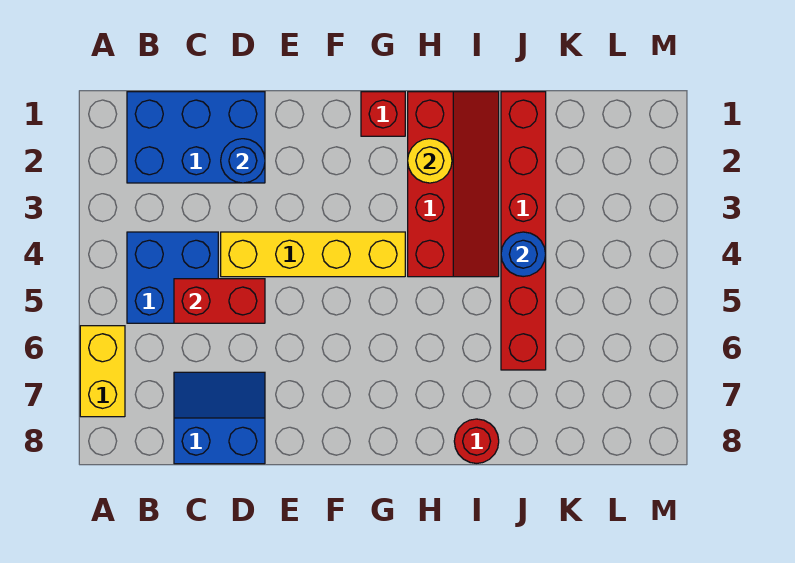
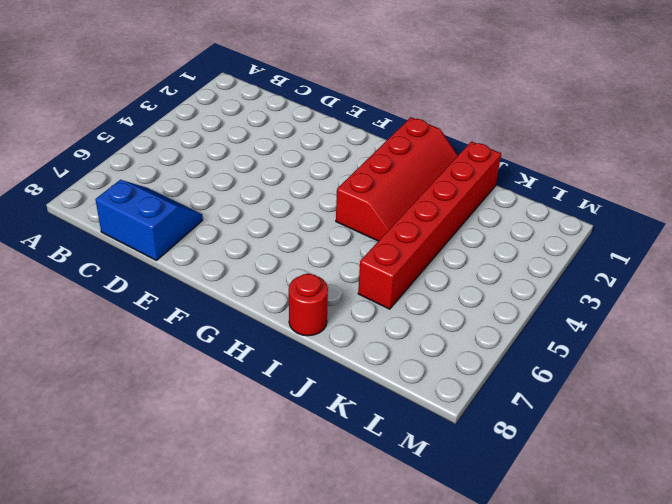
none -> yellow brick A6:A7 level 1
none -> blue brick B1:D2 level 1
none -> blue brick B4:C5 level 1

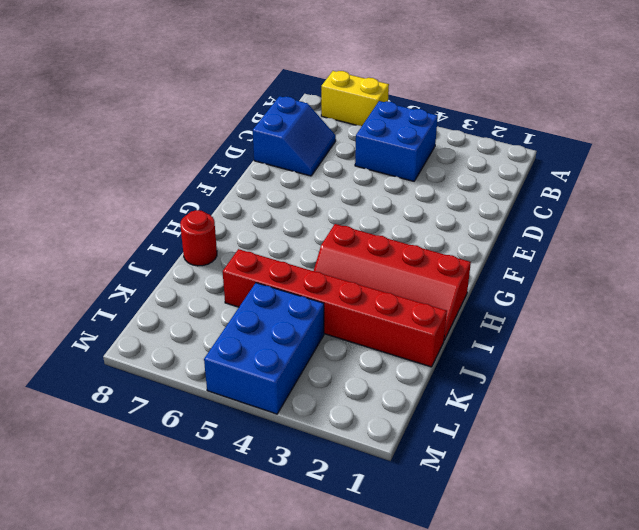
blue brick K4:M5 level 1 -> blue brick B1:D2 level 1
none -> yellow brick D4:G4 level 1
none -> red brick G1 level 1
none -> red brick C5:D5 level 2

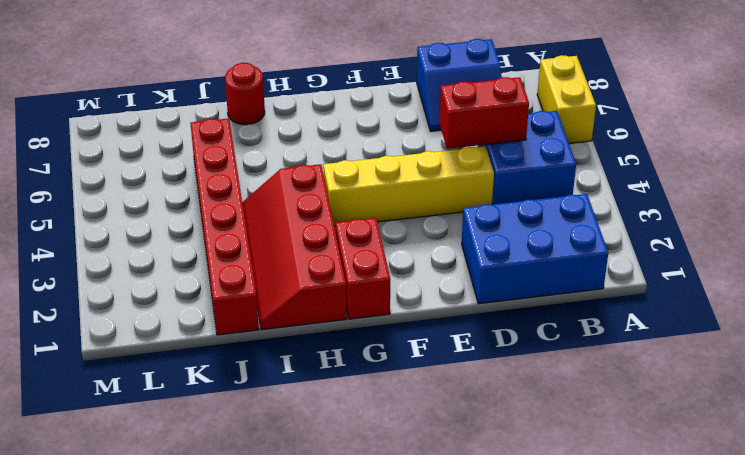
red brick G1:G2 level 1 -> red brick G1 level 1
none -> blue round brick D2 level 2
none -> yellow round brick H2 level 2
none -> blue round brick J4 level 2

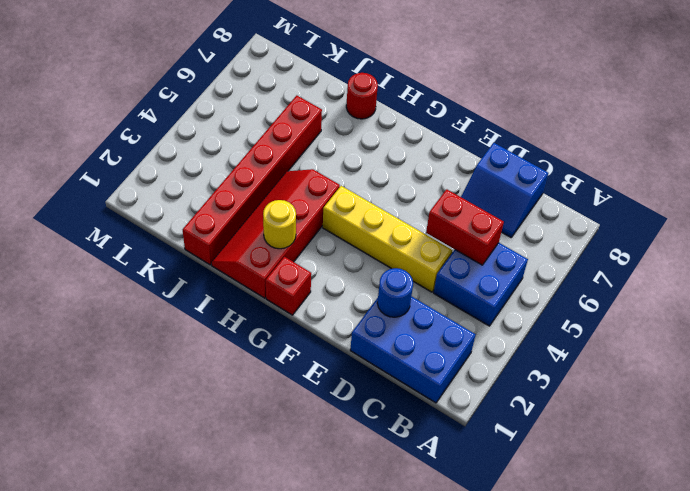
none -> yellow brick A6:A7 level 1
none -> blue round brick J4 level 2

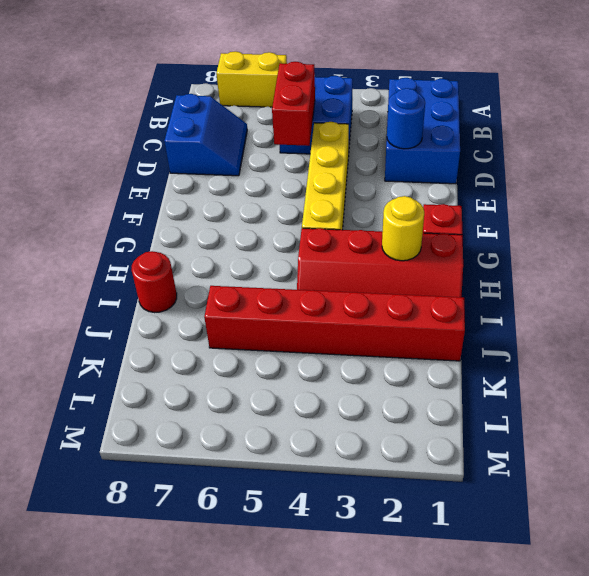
none -> blue round brick J4 level 2

